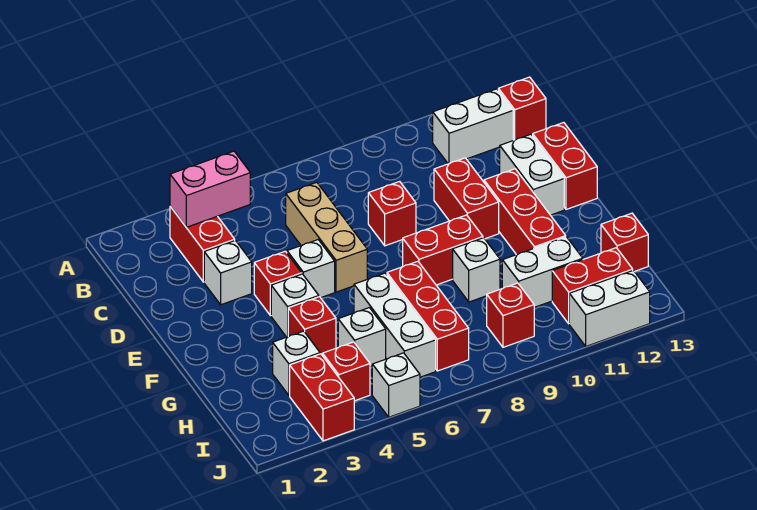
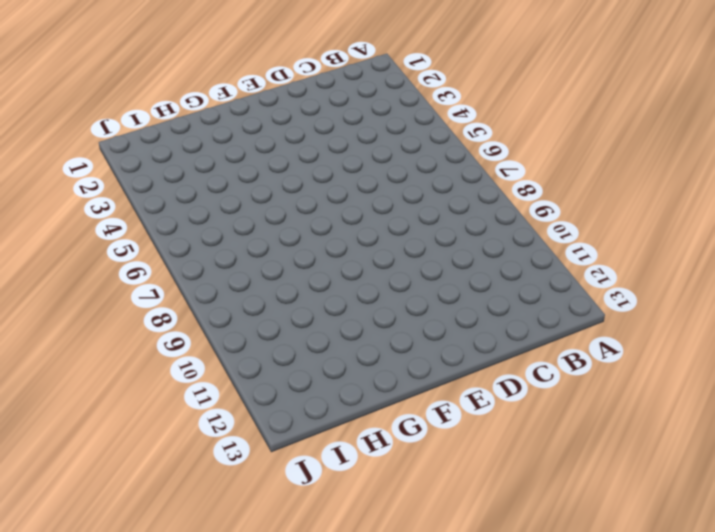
none -> red brick B3:C3 level 1
none -> white brick B11:B12 level 1
none -> red brick B13 level 1

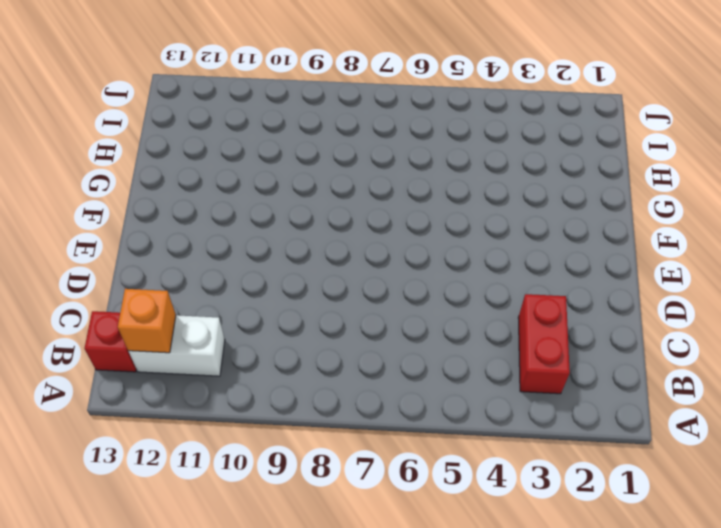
orange brick B12 level 2 -> none
none -> tan brick C6:E6 level 1
none -> white brick D3 level 1
none -> red brick D8 level 1

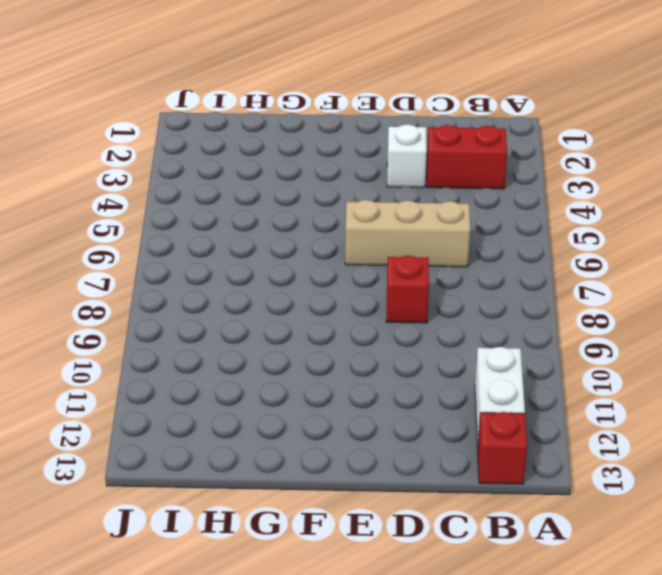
none -> red brick D10:E10 level 1
none -> white brick D12:E12 level 1
none -> red brick D13:E13 level 1

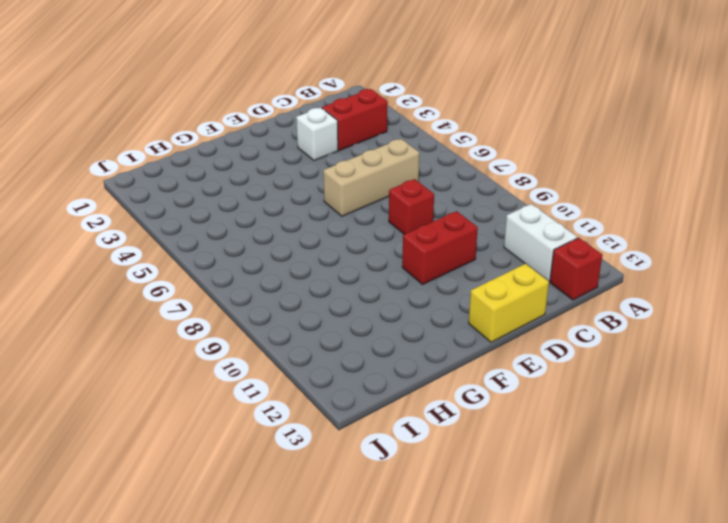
yellow brick D13:E13 level 1 -> red brick D13:E13 level 1
none -> white brick D12:E12 level 1
none -> red brick E4 level 1
none -> white brick E5 level 1

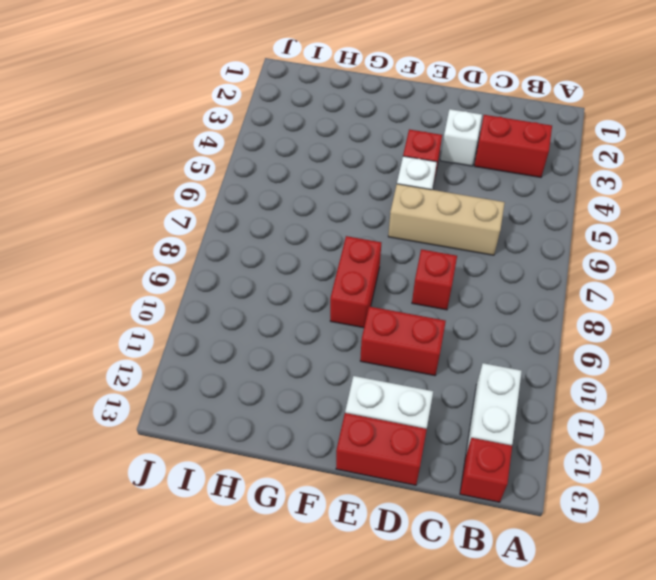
none -> red brick E11:G11 level 1
none -> white brick F4 level 1
none -> red brick G4 level 1

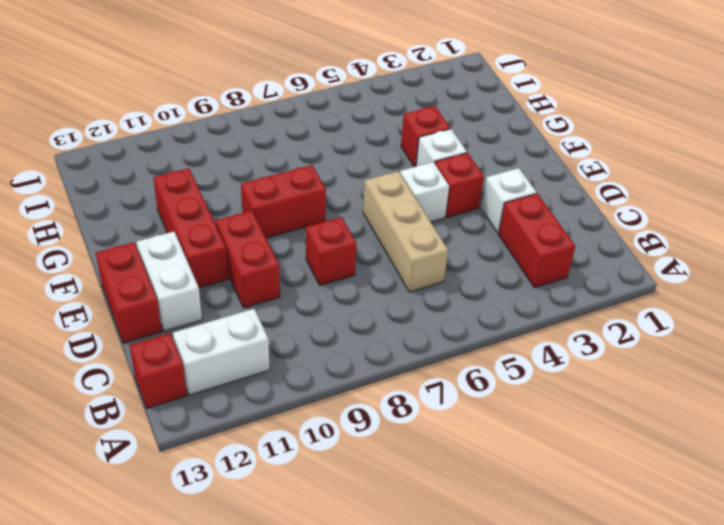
none -> white brick G6:I6 level 1
none -> red brick G7:I7 level 1
none -> white brick G9 level 1

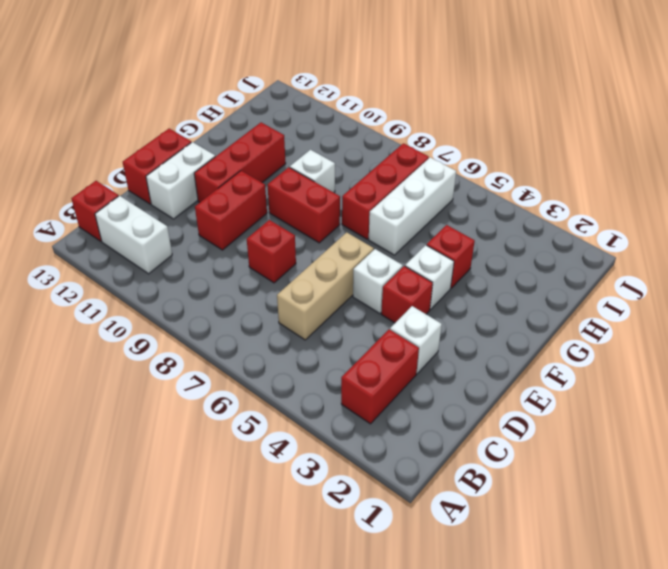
none -> white brick H3 level 1
none -> white brick H5 level 1
none -> white brick H10:H11 level 1

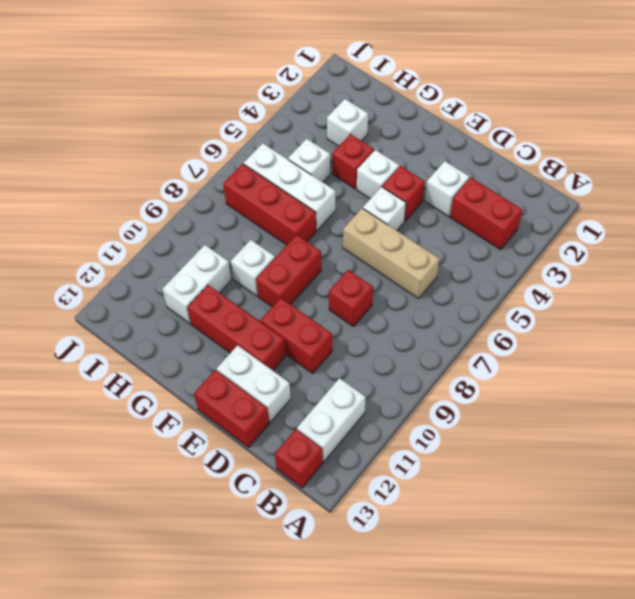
none -> red brick H13 level 1
none -> red brick I3:J3 level 1
none -> red brick I4 level 1

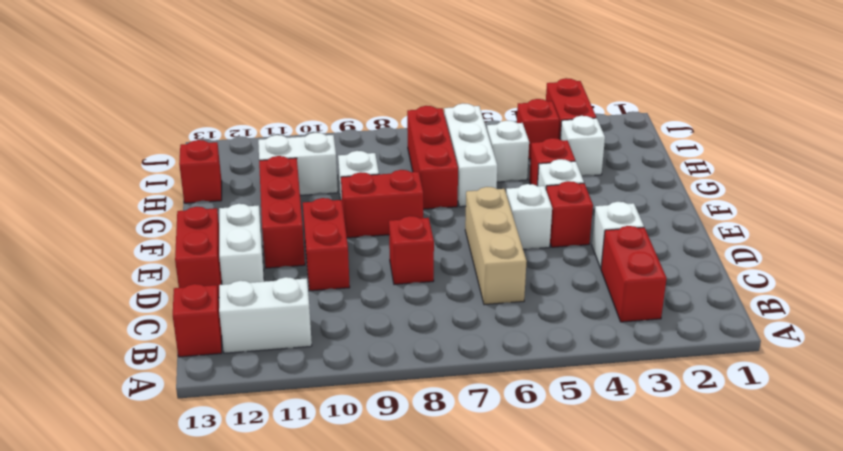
none -> red brick I9 level 1
none -> red brick I11:I12 level 1
none -> white brick J5 level 1

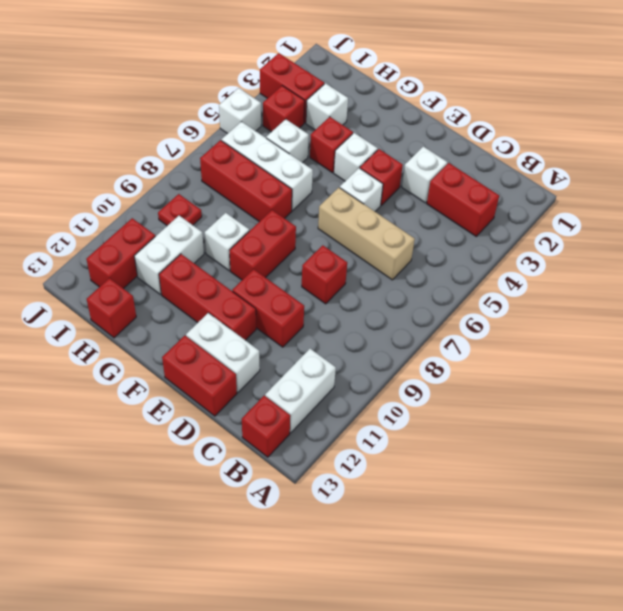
red plate I9 level 1 -> red brick I9 level 1
none -> white brick J11:J12 level 1
none -> pink brick B3:B4 level 2

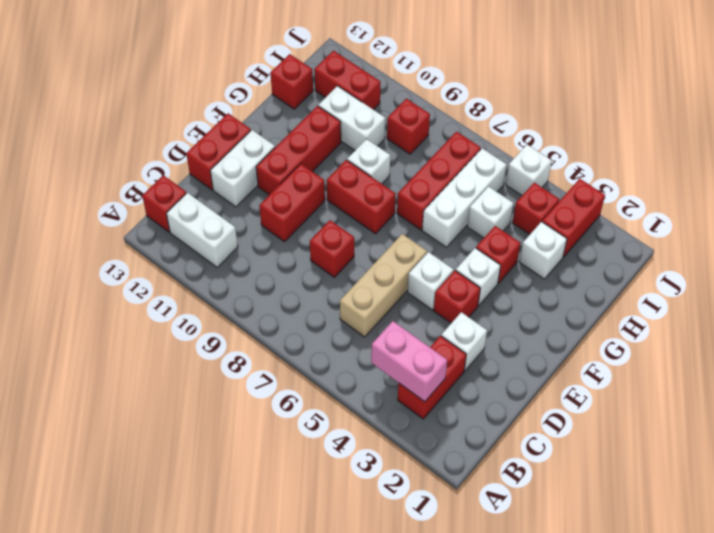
none -> white brick J11:J12 level 1

